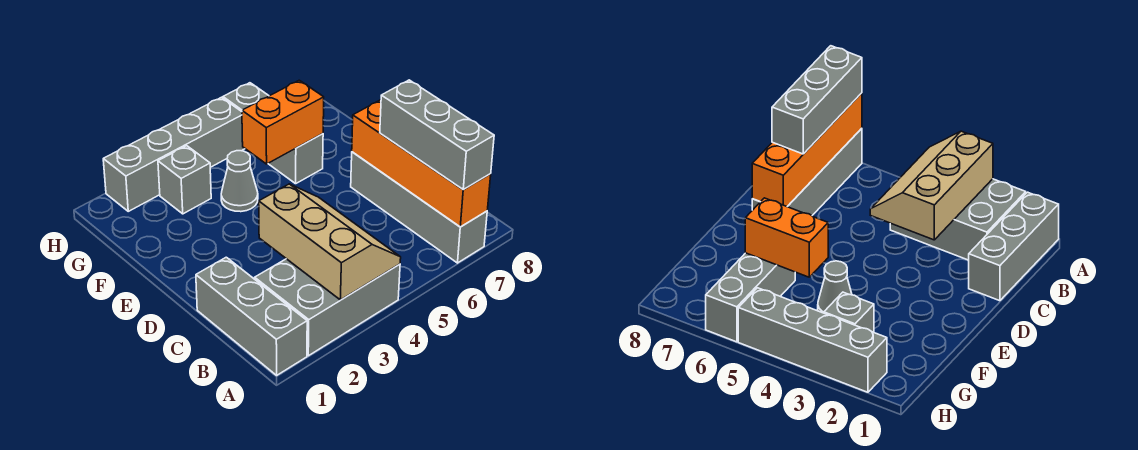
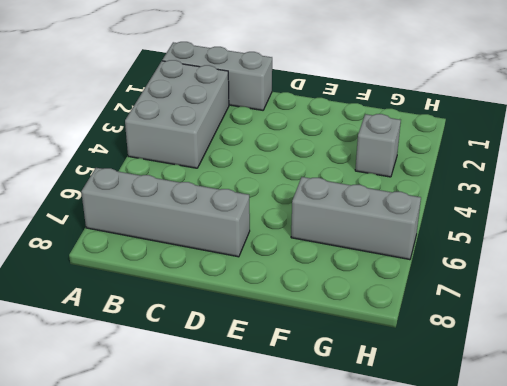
none -> grey cone F4 level 1
none -> grey brick H2:H5 level 1

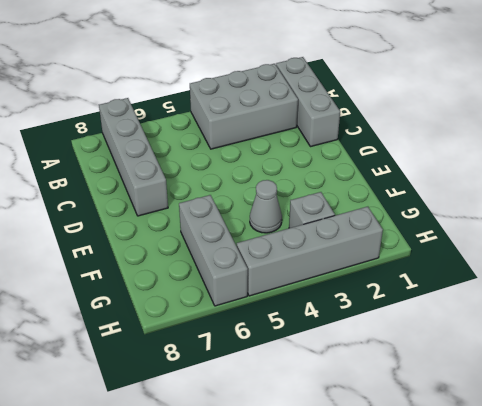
none -> tan slope A3:C4 level 2 top 3
none -> orange brick A7:D7 level 2

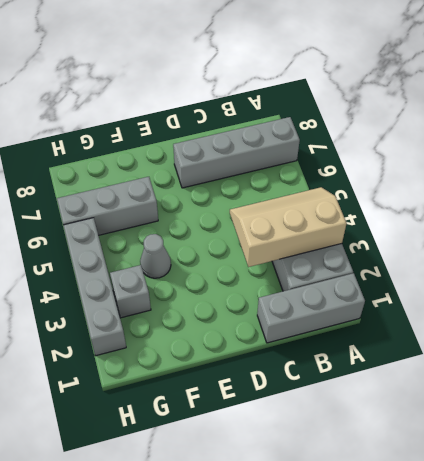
none -> orange brick A7:D7 level 2
none -> orange brick F5:F6 level 2

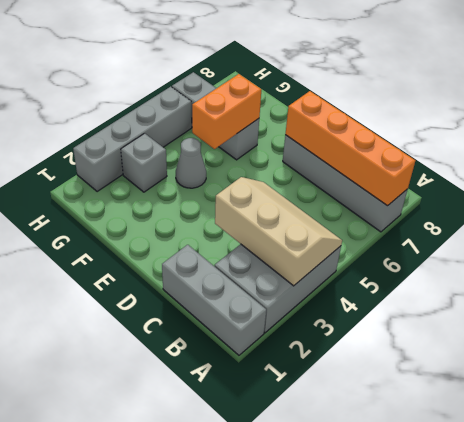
none -> grey brick A7:C7 level 3

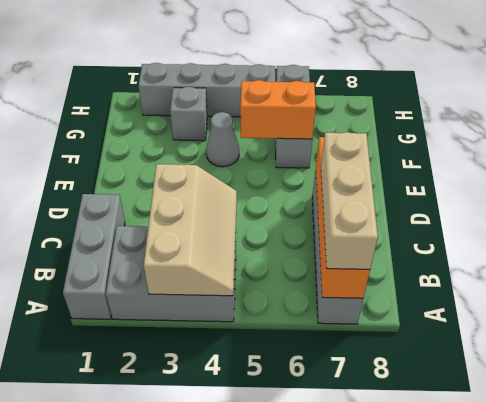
tan brick A7:C7 level 3 -> grey brick A7:C7 level 3

